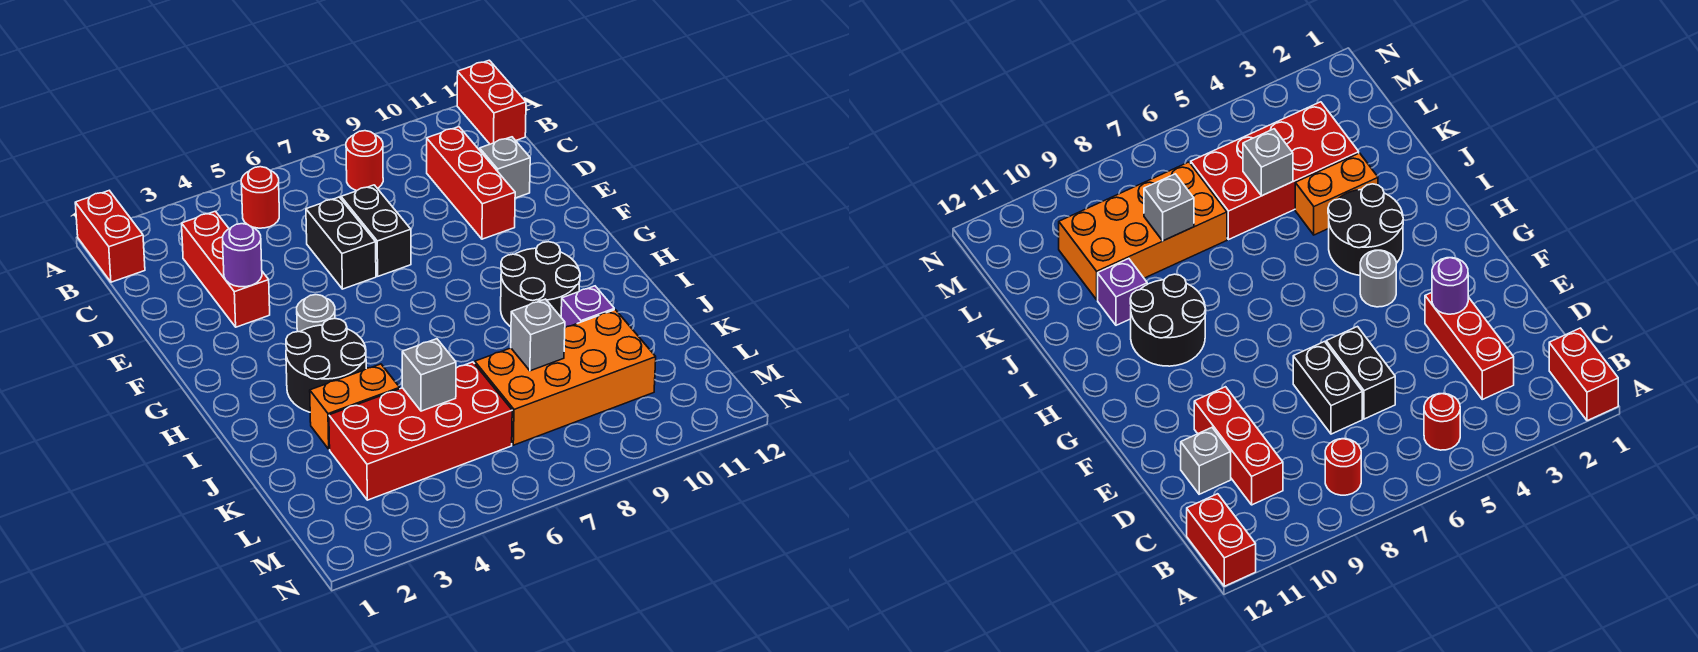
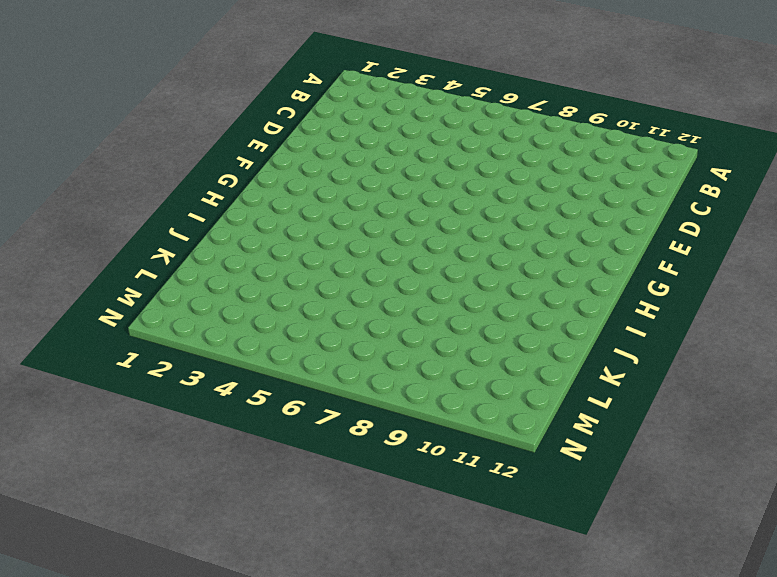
none -> red brick A1:B1 level 1
none -> red brick A12:B12 level 1
none -> red round brick B5 level 1

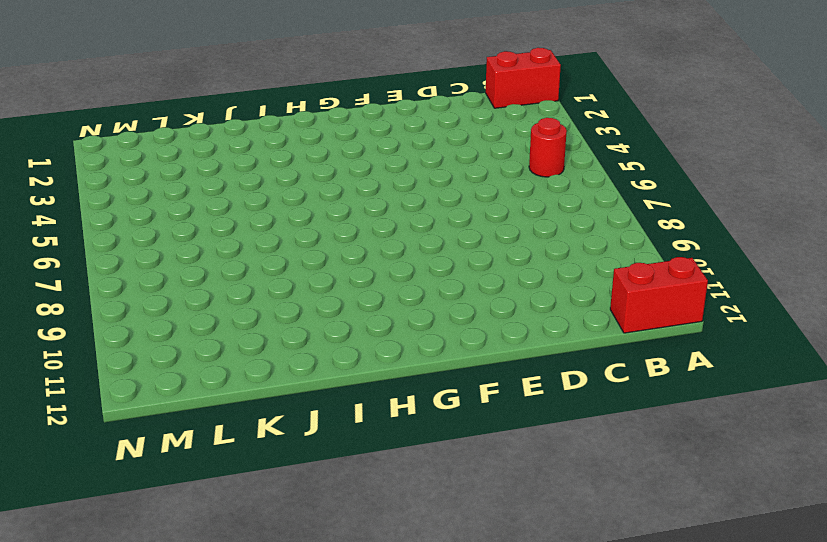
none -> red round brick B8 level 1
none -> red brick C3:E3 level 1
none -> red brick C10:E10 level 1

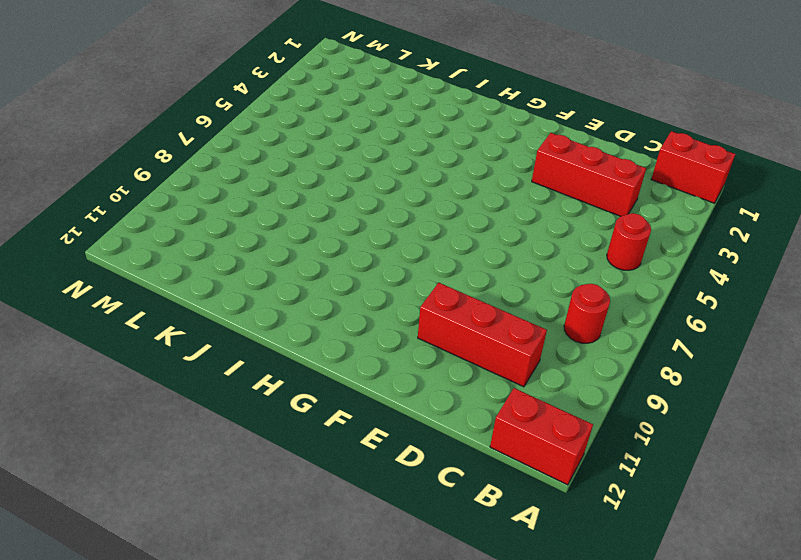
none -> black brick D6:E6 level 1
none -> black brick D7:E7 level 1
none -> grey brick D11 level 1

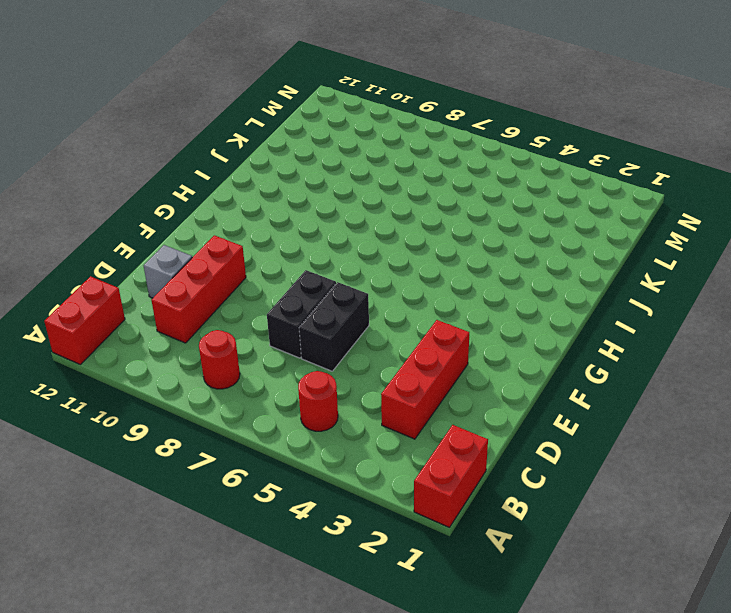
none -> grey round brick G4 level 1
none -> black round brick H3:I4 level 1
none -> black round brick H9:I10 level 1

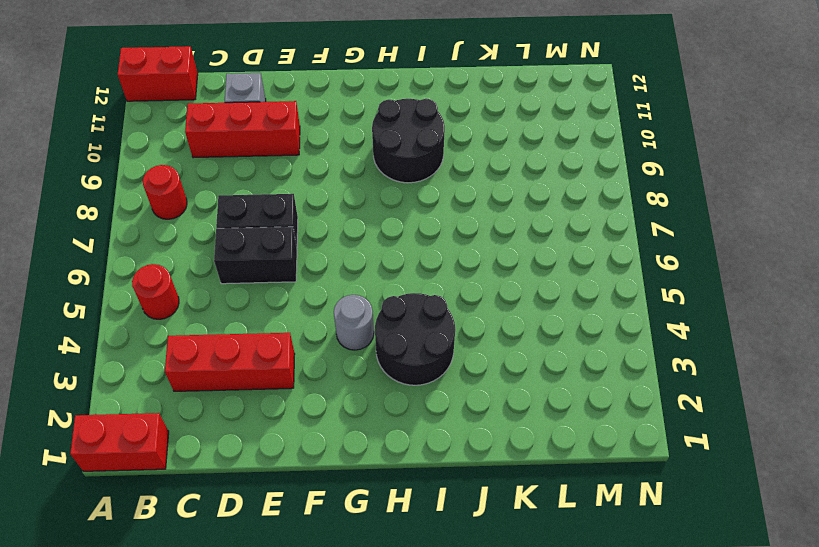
none -> orange brick J3:J4 level 1
none -> purple brick J10 level 1
none -> red brick K3:L6 level 1

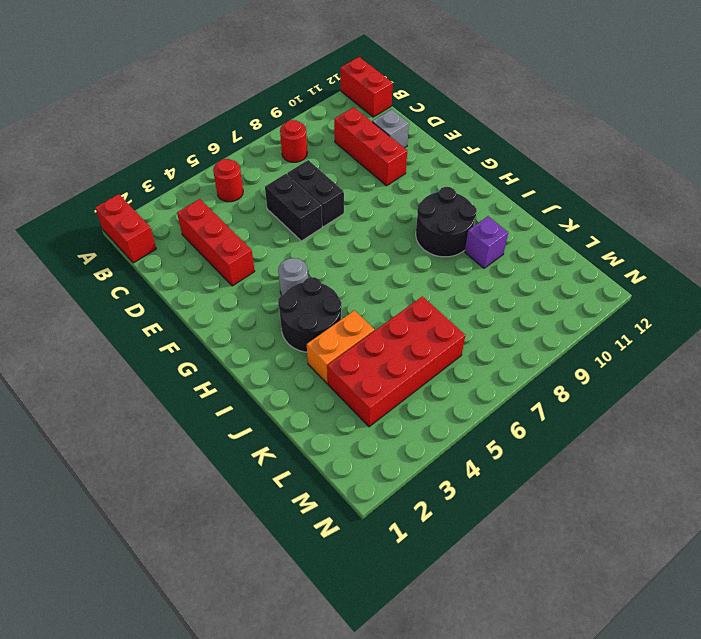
none -> orange brick K7:L10 level 1
none -> purple round brick E3 level 2
none -> grey brick K5 level 2

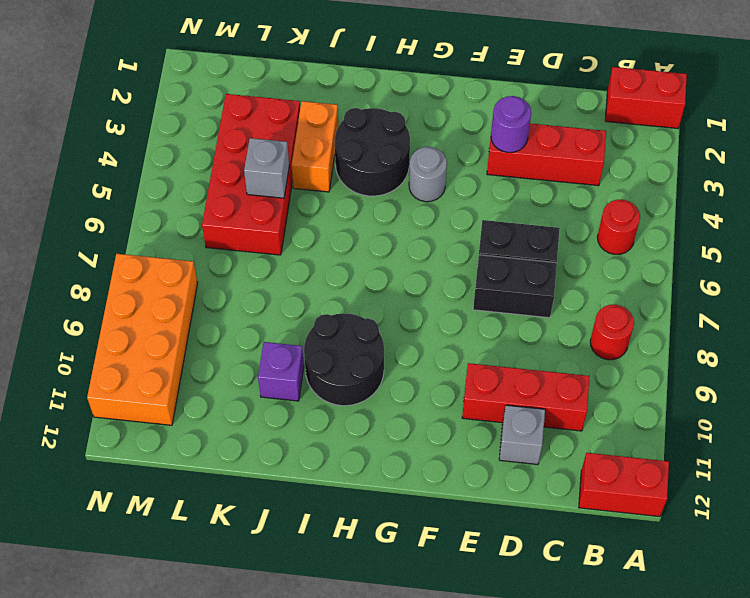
orange brick M8:N11 level 1 -> orange brick K7:L10 level 1
none -> grey brick K8 level 2

